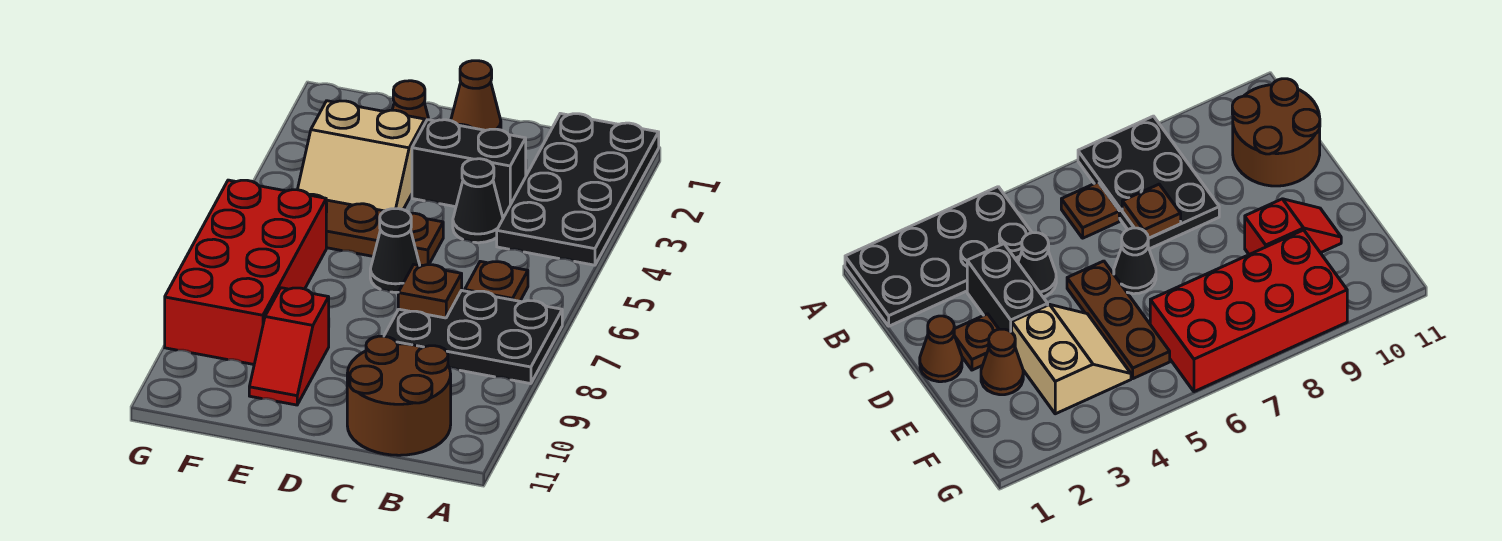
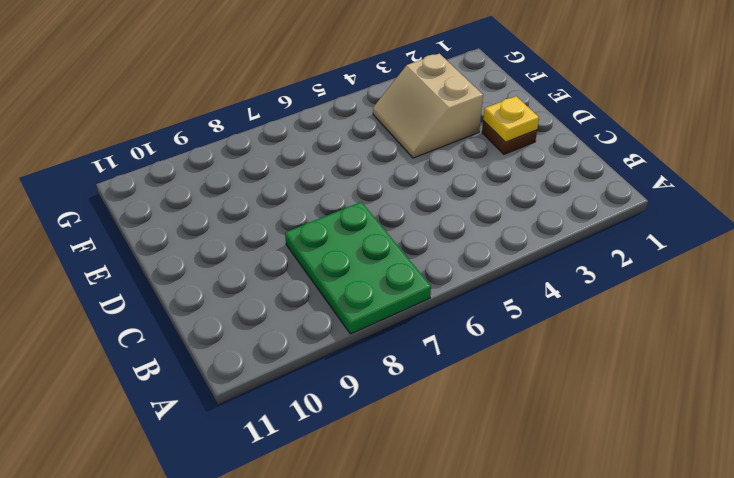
green plate A7:C8 level 1 -> black plate A7:C8 level 1
yellow plate D2 level 2 -> none
none -> black plate A1:B4 level 1
none -> brown plate B6 level 1
none -> brown round brick B10:C11 level 1

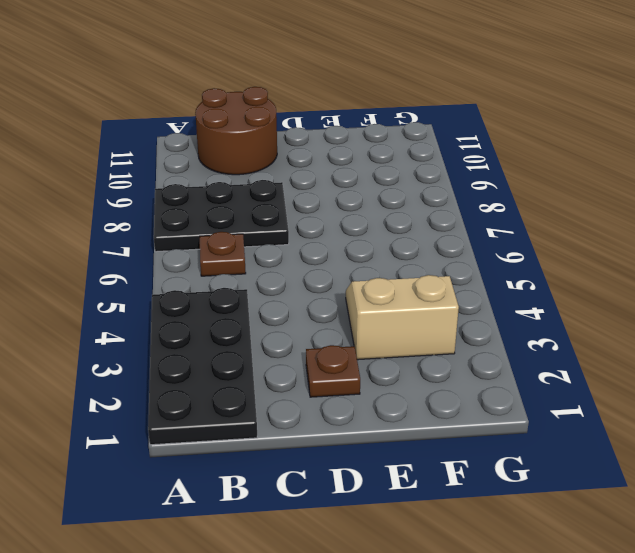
none -> black brick C3:D3 level 1
none -> black cone C4 level 1
none -> brown cone D1 level 1

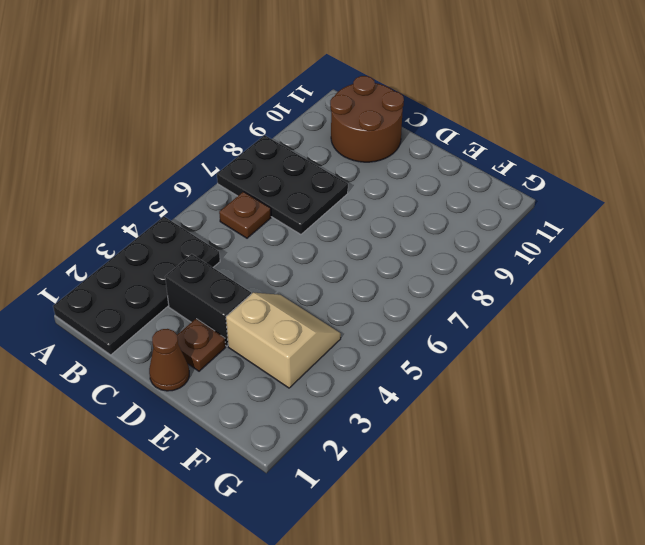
none -> black cone C4 level 1
none -> brown plate D5:F5 level 1
none -> black cone D6 level 1

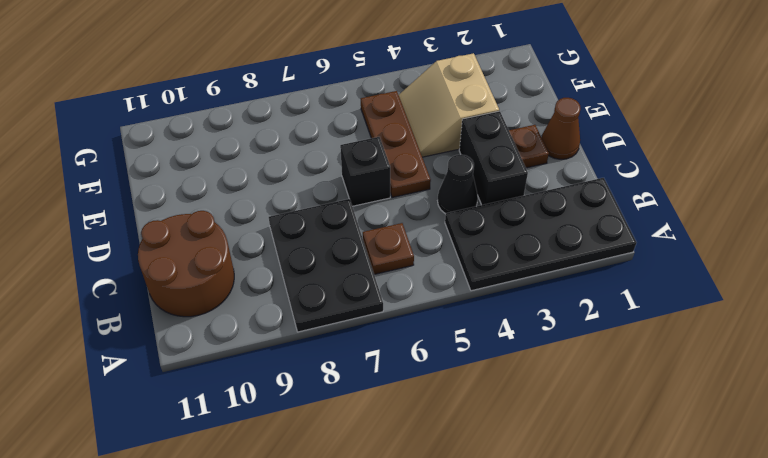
black brick D6 level 1 -> black cone D6 level 1
none -> brown cone E2 level 1
none -> red slope E9:E10 level 1 top 9
none -> red brick F6:G9 level 1

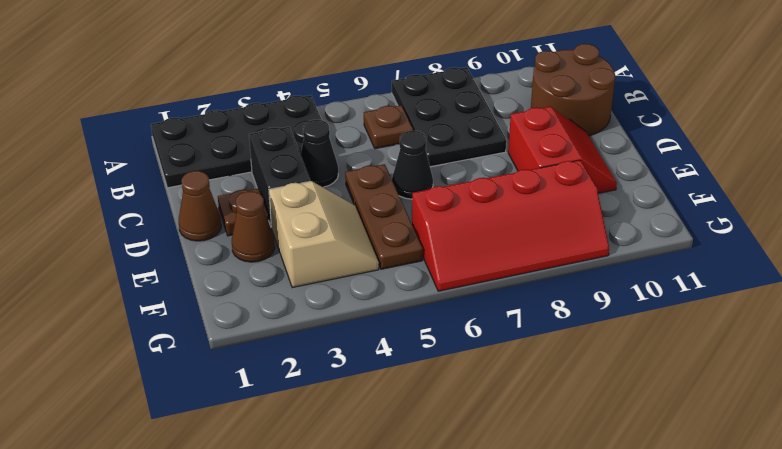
red slope D9:E10 level 1 top 9 -> red slope E9:E10 level 1 top 9
red slope F6:G9 level 1 top F -> red brick F6:G9 level 1
none -> brown plate C7 level 2

